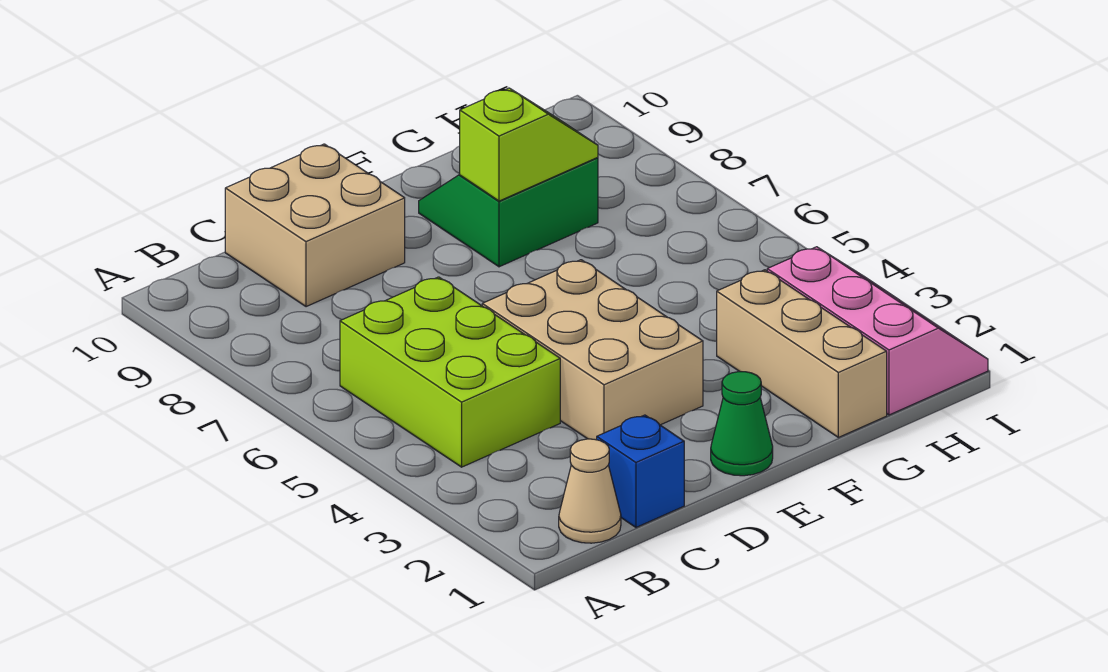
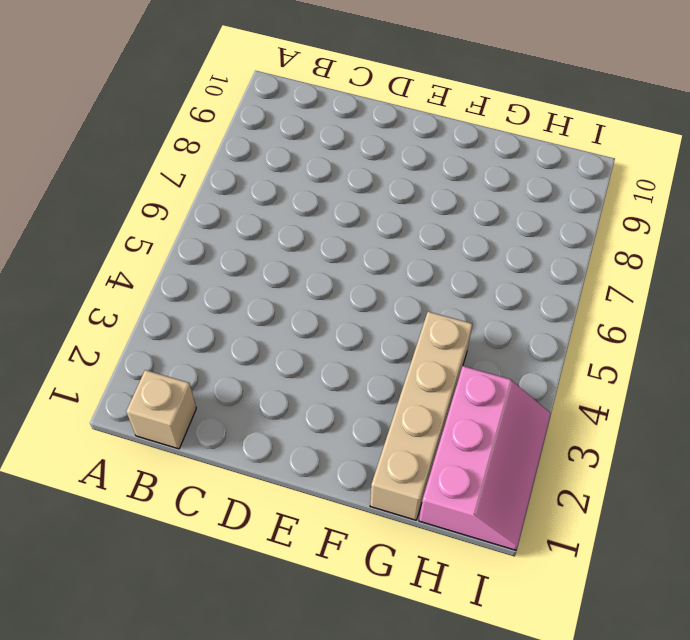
tan brick B1 level 1 -> tan cone B1 level 1
tan brick G1:G4 level 1 -> tan brick G1:G3 level 1
none -> lime brick B4:C6 level 1
none -> blue brick C1 level 1

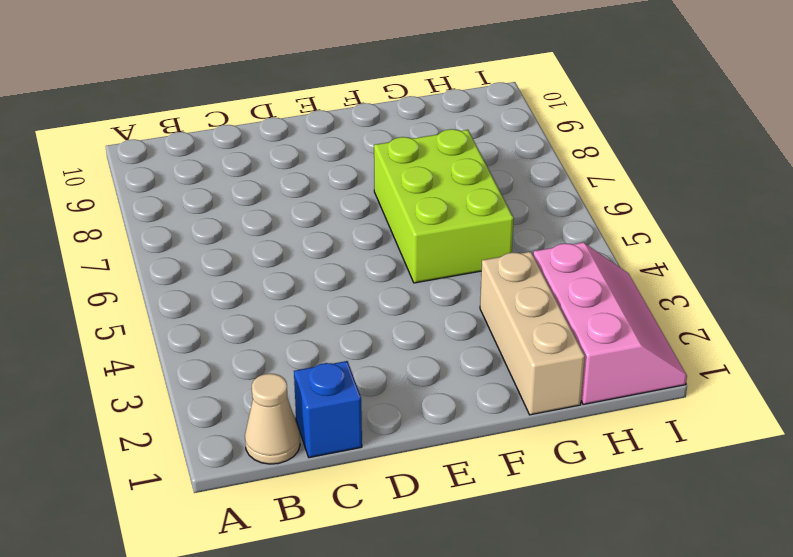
lime brick F5:G7 level 1 -> lime brick B4:C6 level 1
none -> tan brick C9:D10 level 1
none -> tan brick D3:E5 level 1

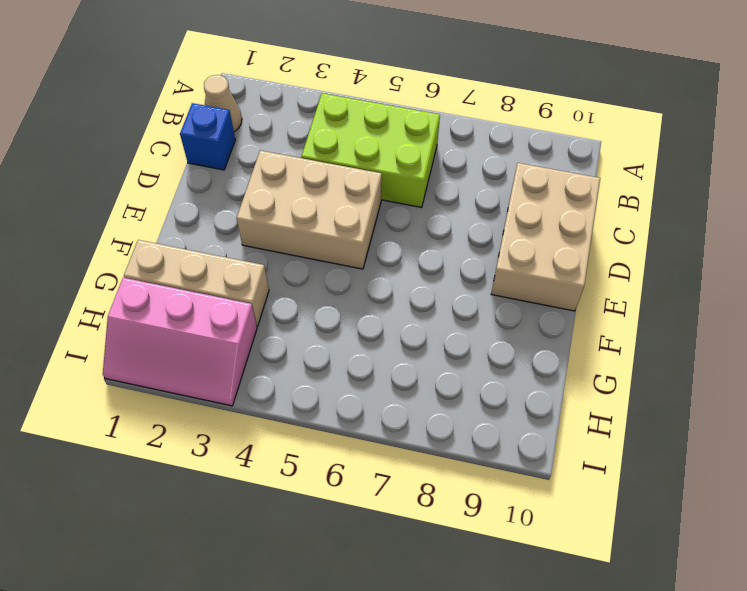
tan brick C9:E10 level 1 -> tan brick C9:D10 level 1
none -> green cone E1 level 1
none -> green slope F8:G9 level 1 top 8

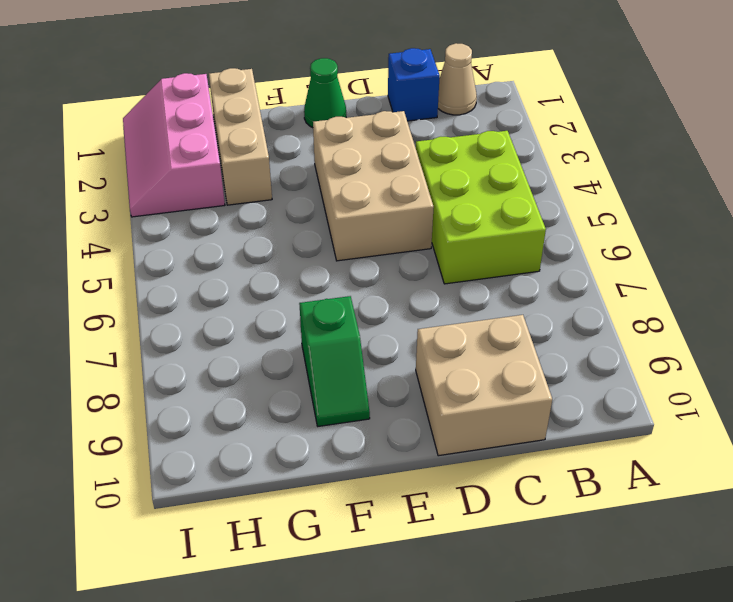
green slope F8:F9 level 1 top 8 -> green slope F8:G9 level 1 top 8
none -> lime slope F8:G8 level 2 top F

